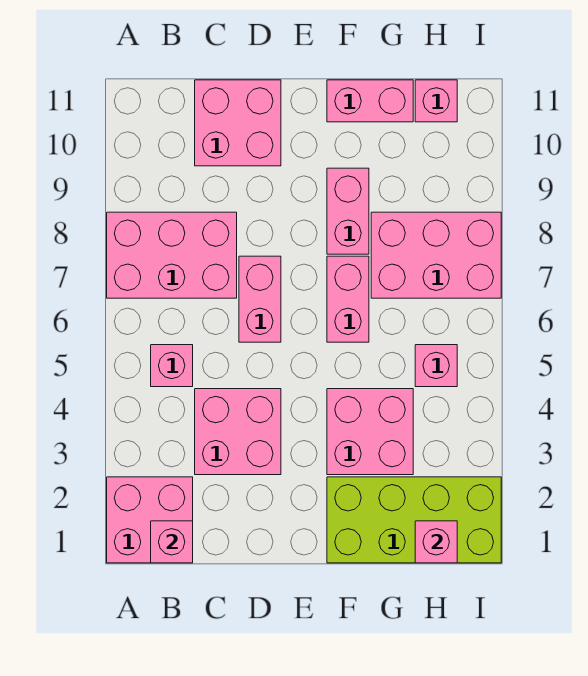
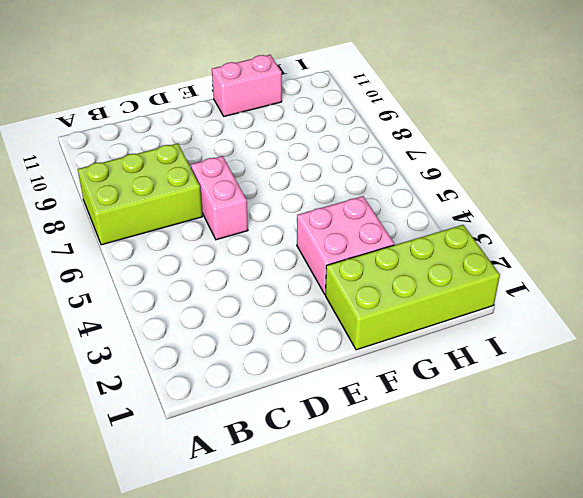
lime brick A7:C8 level 1 -> pink brick A7:C8 level 1
none -> pink brick A1:B2 level 1
none -> pink brick B5 level 1
none -> pink brick C3:D4 level 1

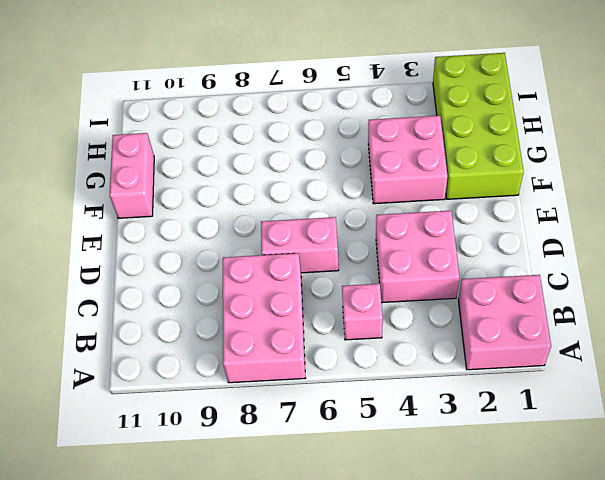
none -> pink brick C10:D11 level 1
none -> pink brick F6:F7 level 1
none -> pink brick F8:F9 level 1

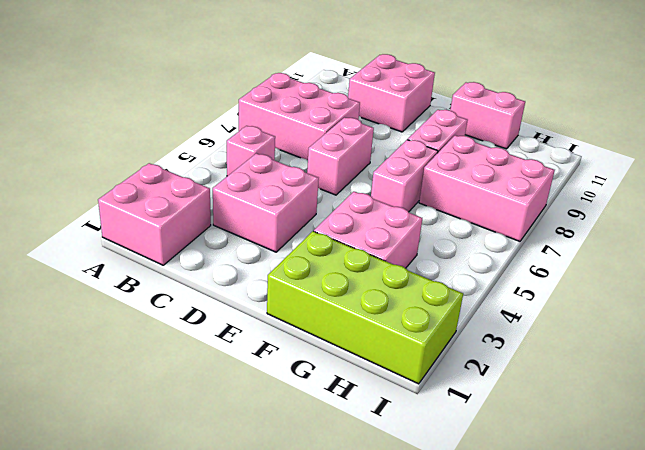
none -> pink brick H5 level 1
none -> pink brick H11 level 1
none -> pink brick B1 level 2

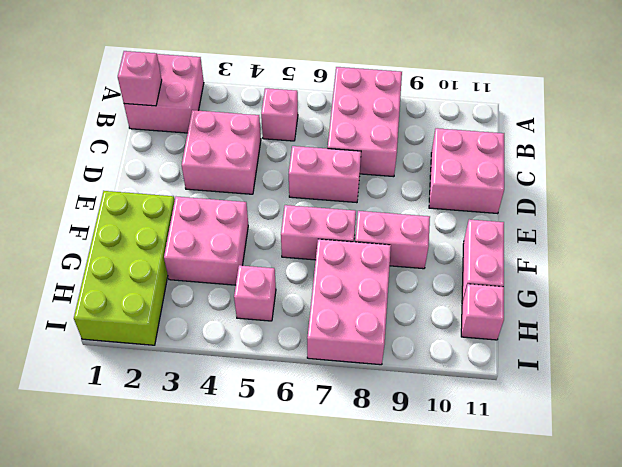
none -> pink brick H1 level 2

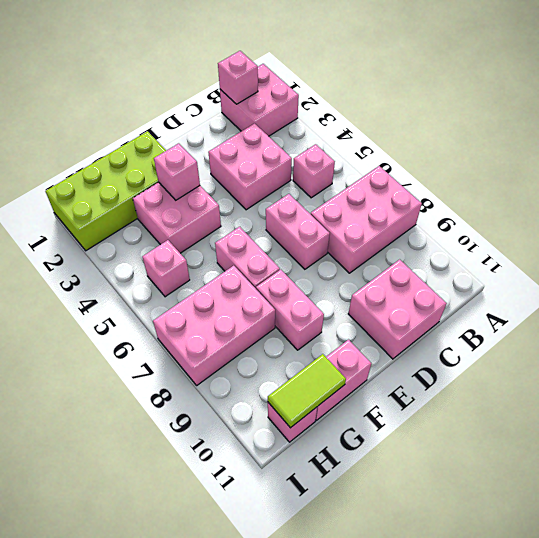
pink brick F3 level 2 -> pink brick H1 level 2
lime tile G11:H11 level 2 -> none

